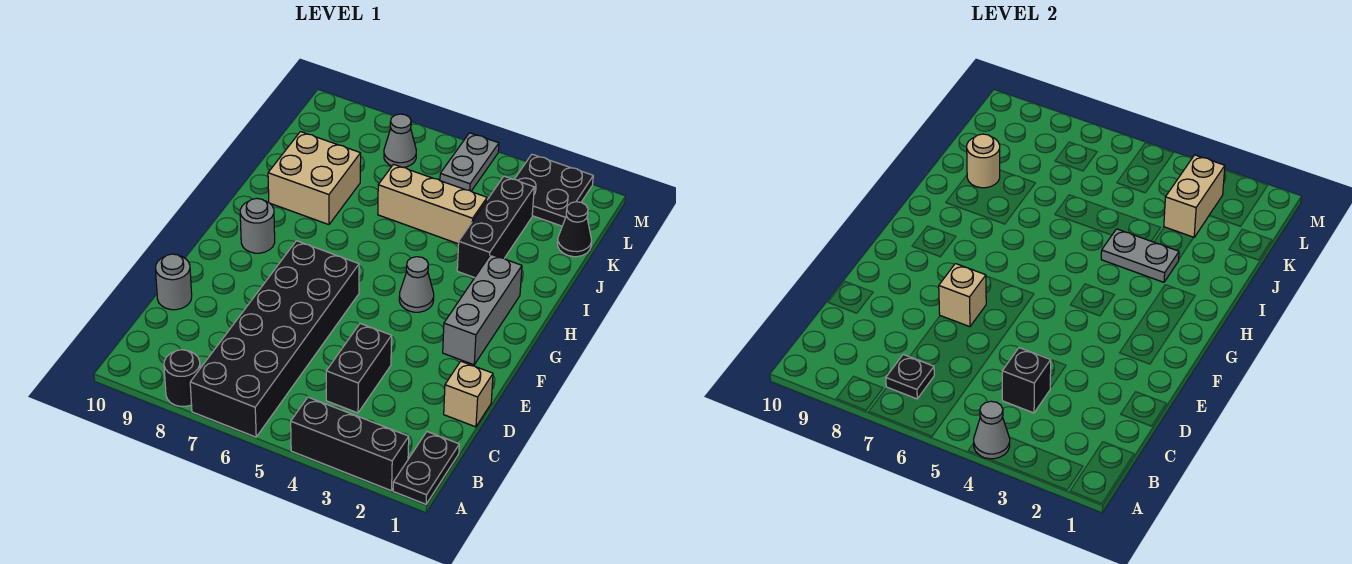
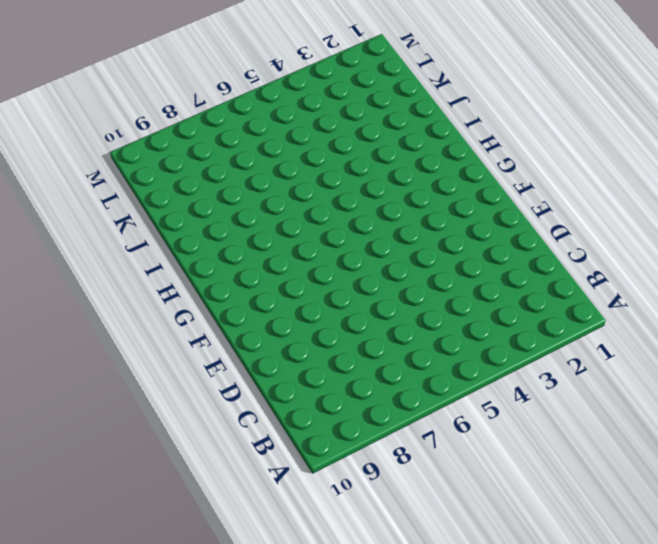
none -> black plate A1:B1 level 1
none -> black brick A2:A4 level 1
none -> black brick A6:F7 level 1

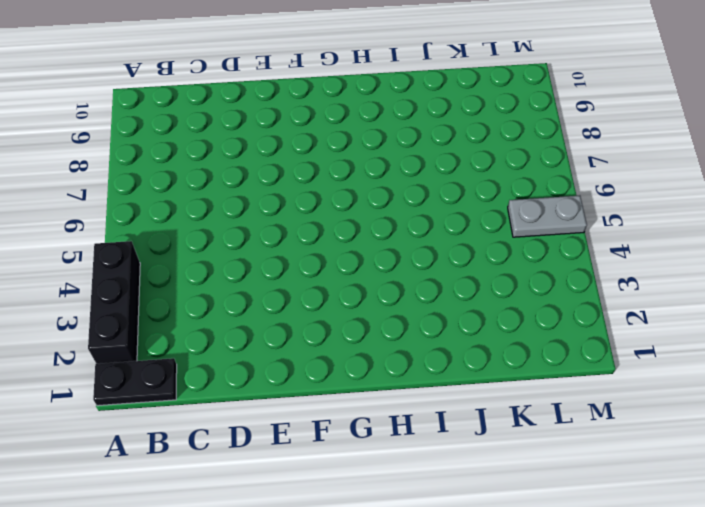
none -> black brick A6:F7 level 1
none -> black round brick A8 level 1
none -> black brick C4:D4 level 1

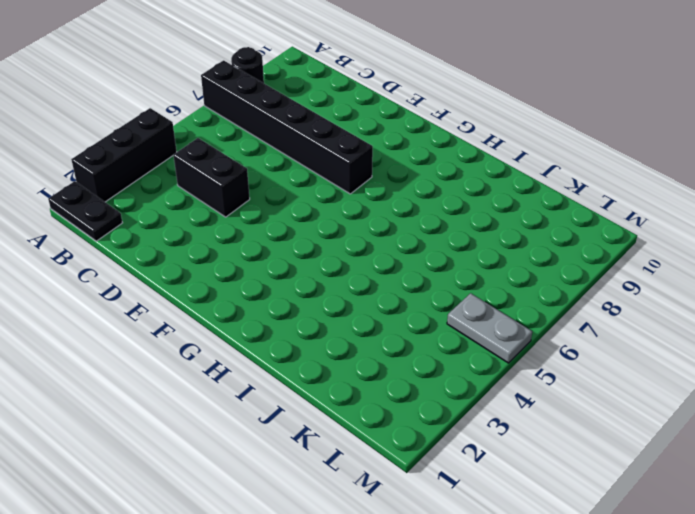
black brick A7:F7 level 1 -> black brick A6:F7 level 1
none -> tan brick D1 level 1
none -> grey round brick D10 level 1
none -> grey brick F2:H2 level 1

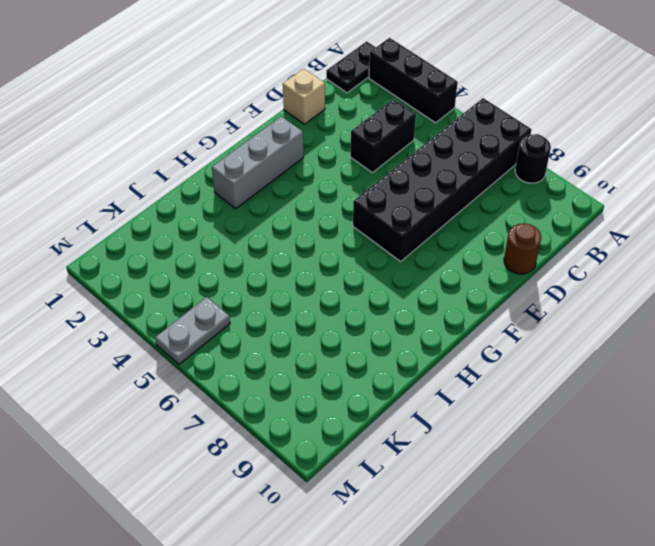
brown round brick D10 level 1 -> grey round brick D10 level 1
none -> grey cone G4 level 1
none -> grey round brick G9 level 1
none -> black brick I3:K3 level 1

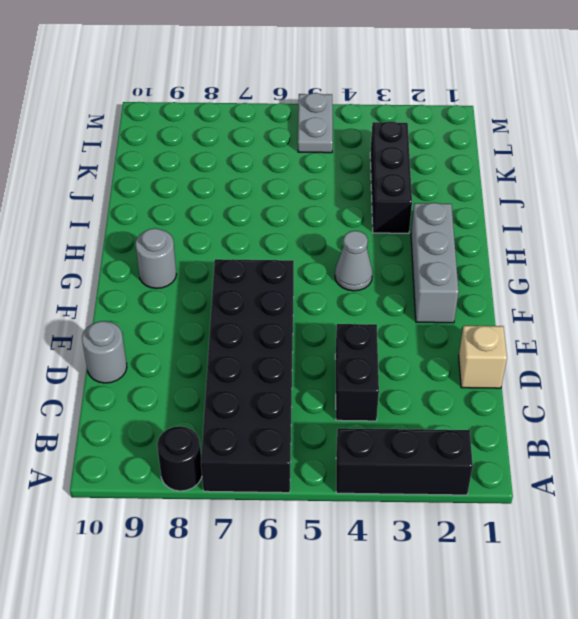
none -> black plate A1:B1 level 1
none -> tan brick I8:J9 level 1
none -> tan brick J4:J6 level 1

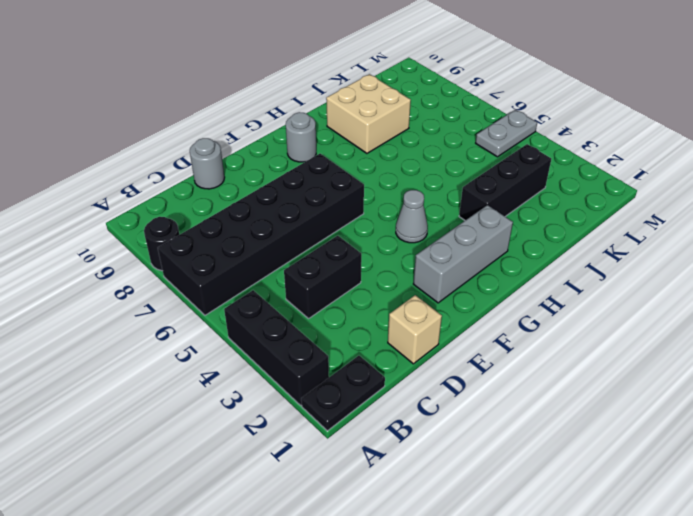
none -> tan brick J4:J6 level 1
none -> black cone K1 level 1
none -> black plate L2:M3 level 1

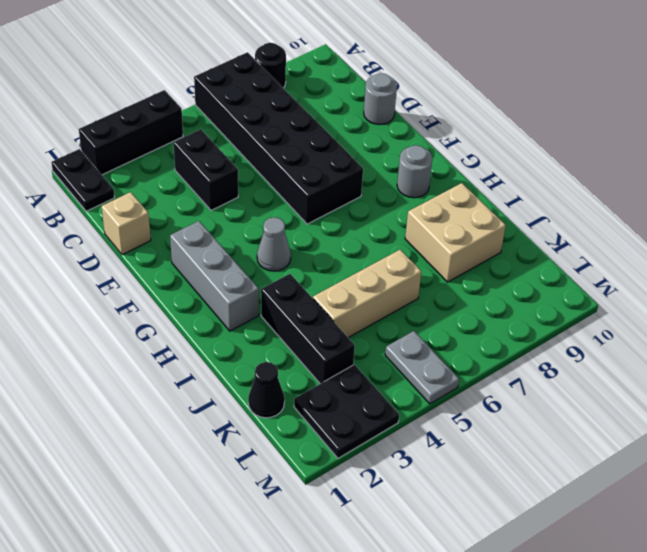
none -> grey cone L7 level 1
none -> grey cone A4 level 2
none -> black plate B7 level 2

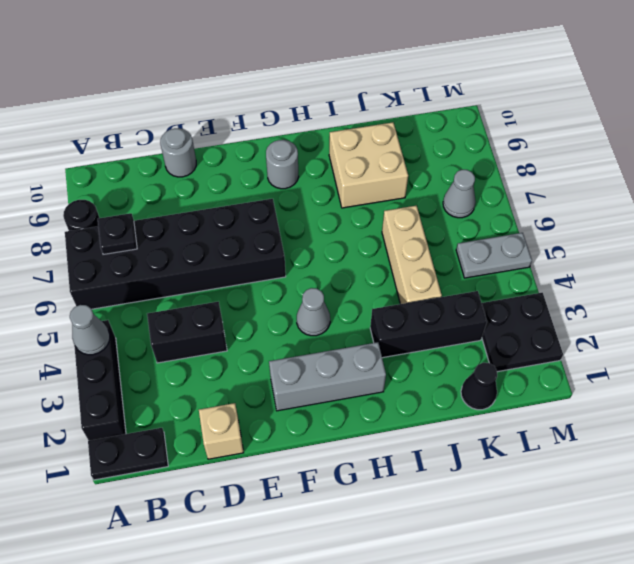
none -> black brick C4 level 2
none -> tan brick E7 level 2
none -> grey plate I3:I4 level 2

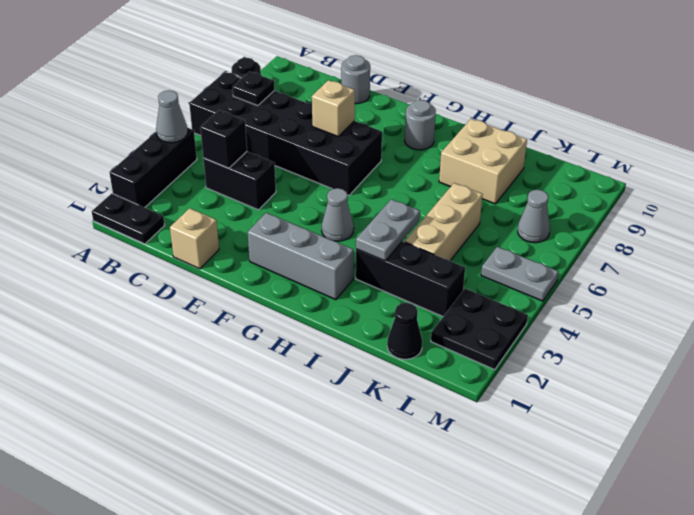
none -> tan round brick J9 level 2
none -> tan brick K3:L3 level 2

